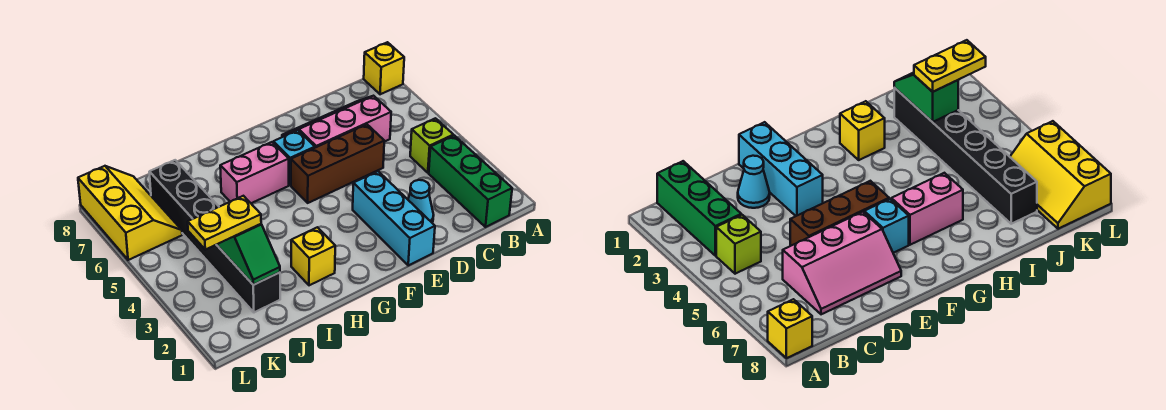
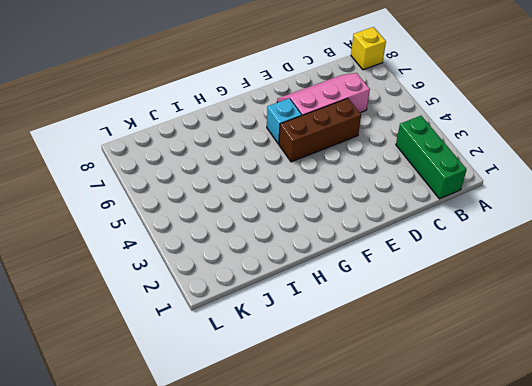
none -> lime brick B4 level 1
none -> cyan cone D2 level 1
none -> cyan brick E1:E3 level 1

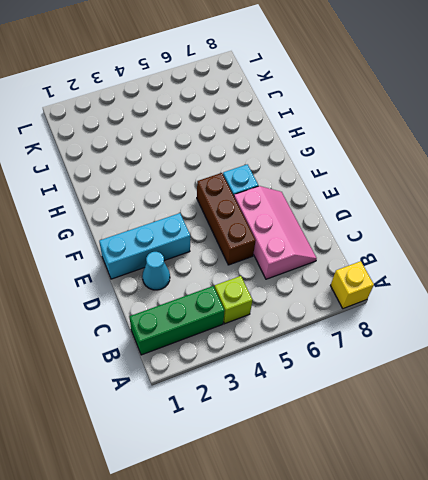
none -> pink brick G6:H6 level 1
none -> yellow brick H2 level 1
none -> black brick J2:J7 level 1

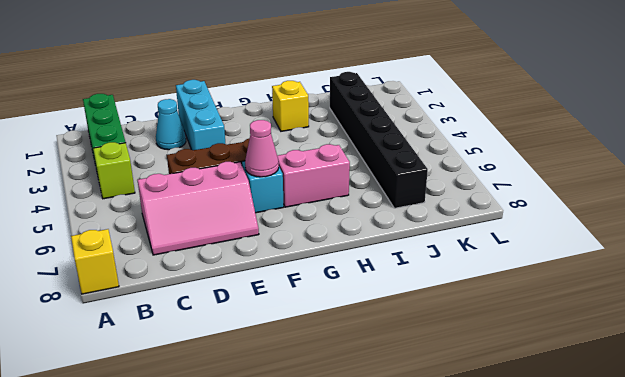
pink cone F6 level 2 -> none
none -> yellow slope K6:L8 level 1 top L
none -> green slope J2:J3 level 2 top 3
none -> yellow plate J3:K3 level 3

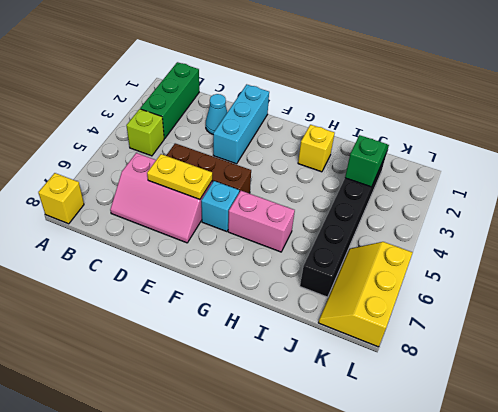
yellow plate D6:E6 level 2 -> yellow plate J3:K3 level 3

